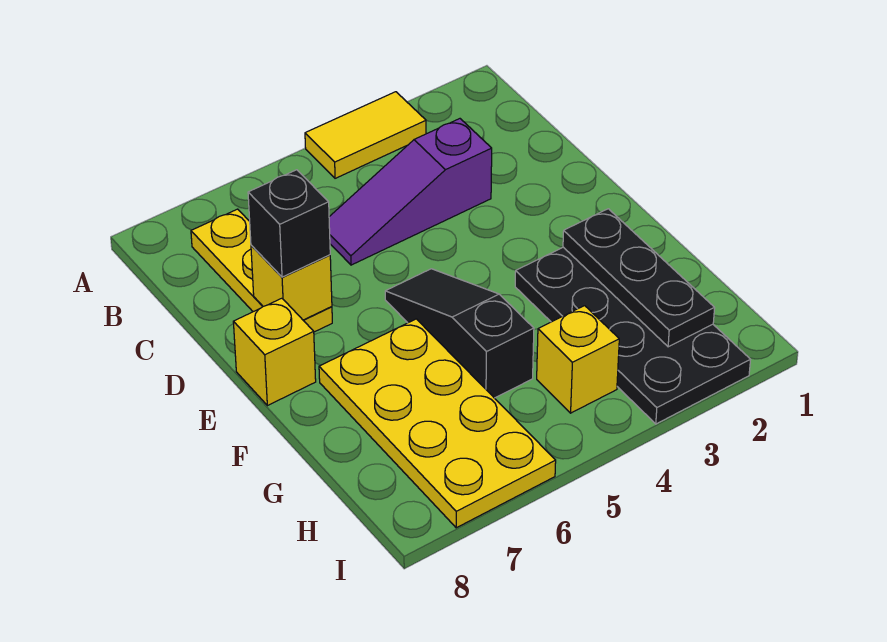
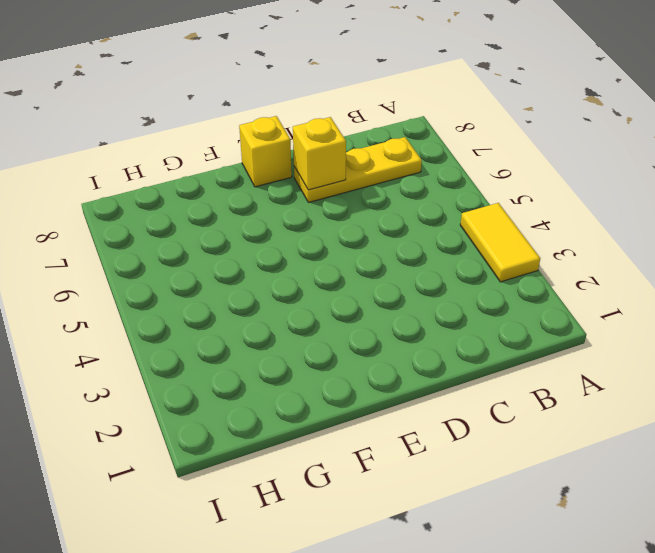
none -> purple slope C3:C5 level 1 top 3
none -> black slope E5:G5 level 1 top G

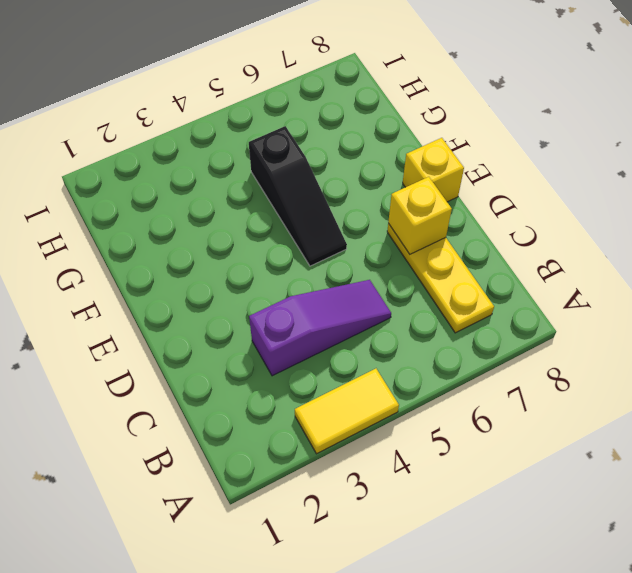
none -> black plate F2:I3 level 1
none -> yellow plate F6:I7 level 1

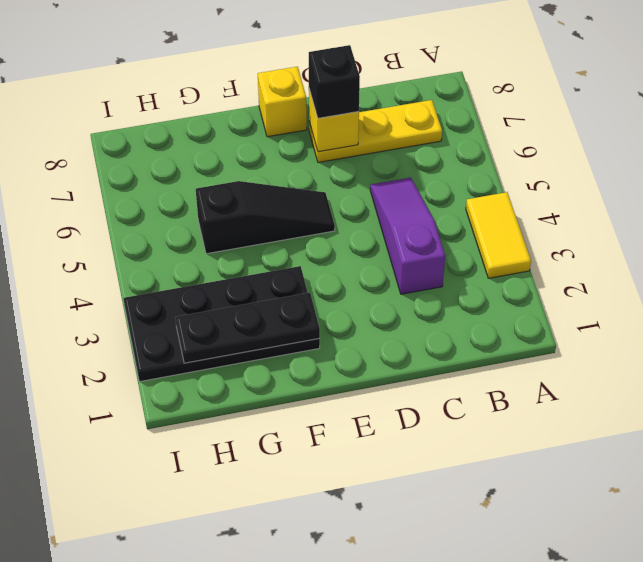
none -> yellow plate F6:I7 level 1
none -> yellow brick H4 level 1

